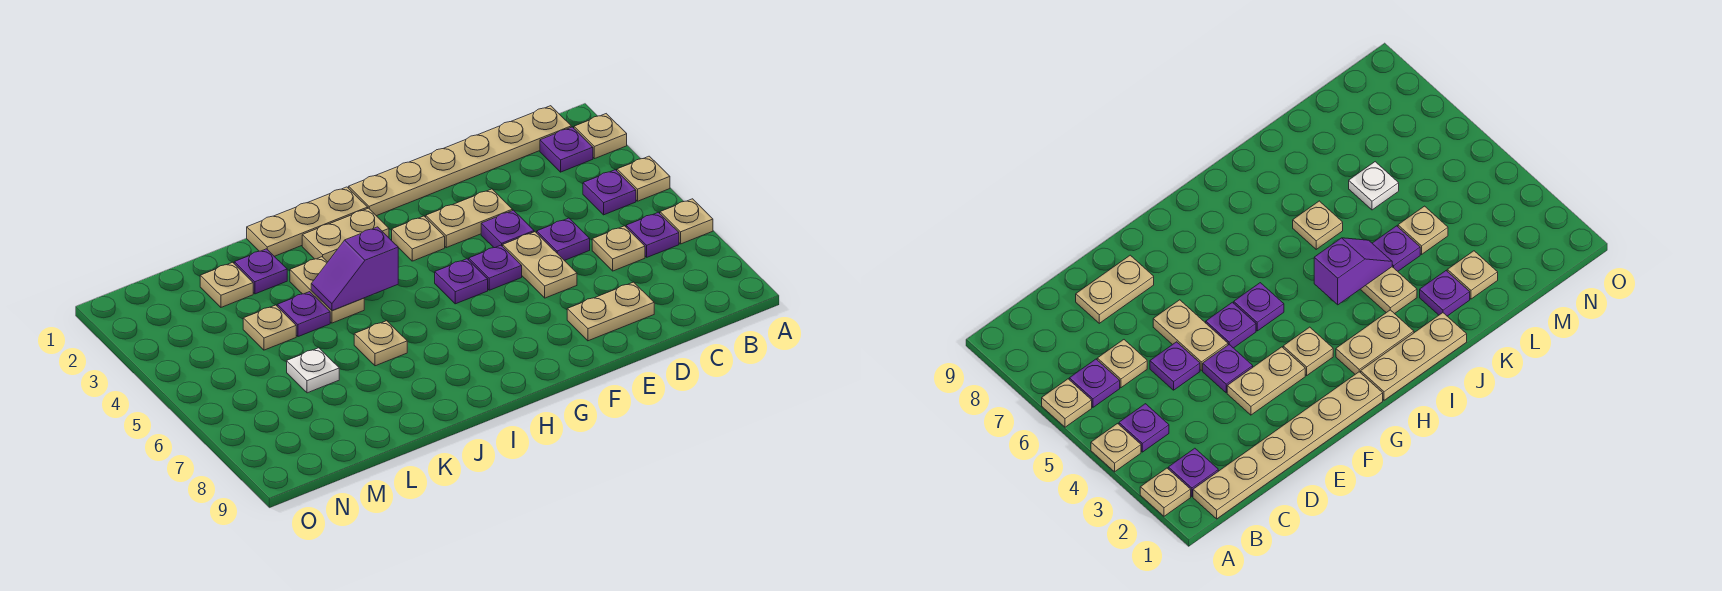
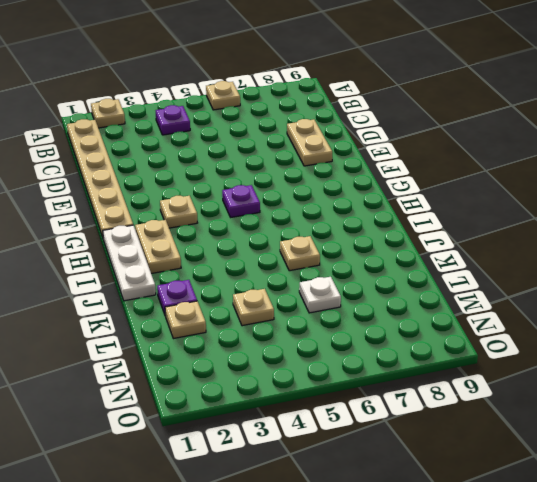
white plate H1:J1 level 1 -> tan plate H1:J1 level 1
none -> tan plate A4 level 1
none -> purple plate B2 level 1
none -> purple plate B6 level 1

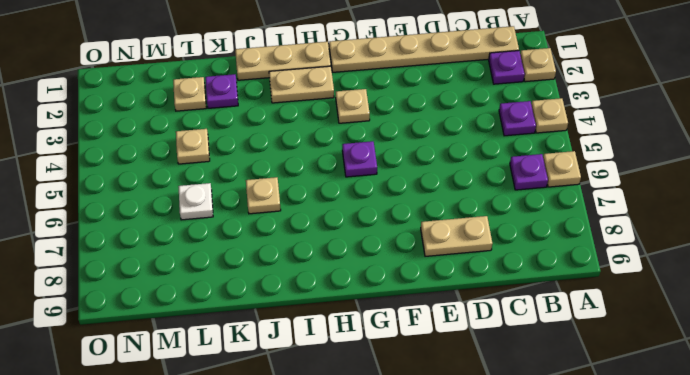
none -> tan plate C6 level 1
none -> purple plate D5 level 1
none -> tan plate E3:F3 level 1

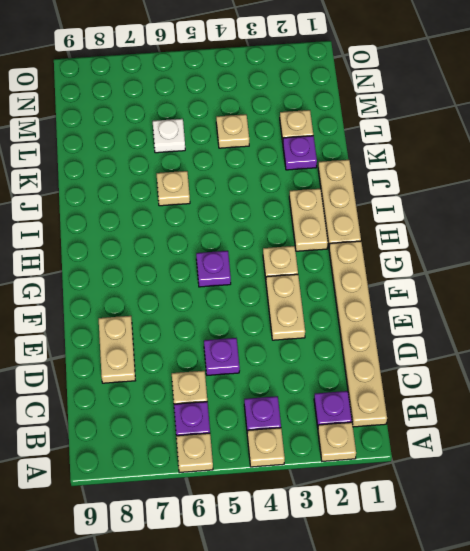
none -> purple plate E4 level 1
none -> tan plate E5:E6 level 1
none -> purple plate F5 level 1

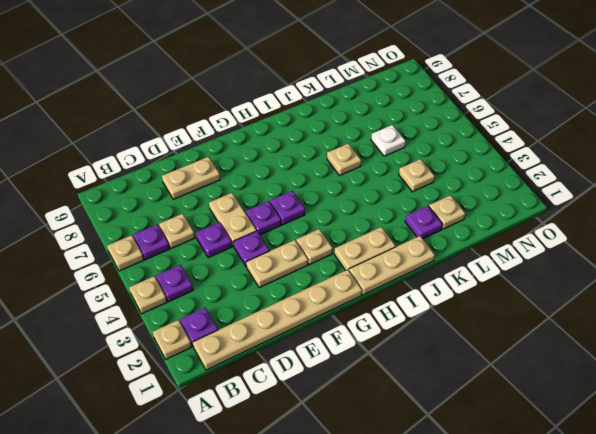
none -> tan plate J3:J4 level 1
none -> purple plate K4 level 1
none -> purple slope I4:J4 level 2 top I

